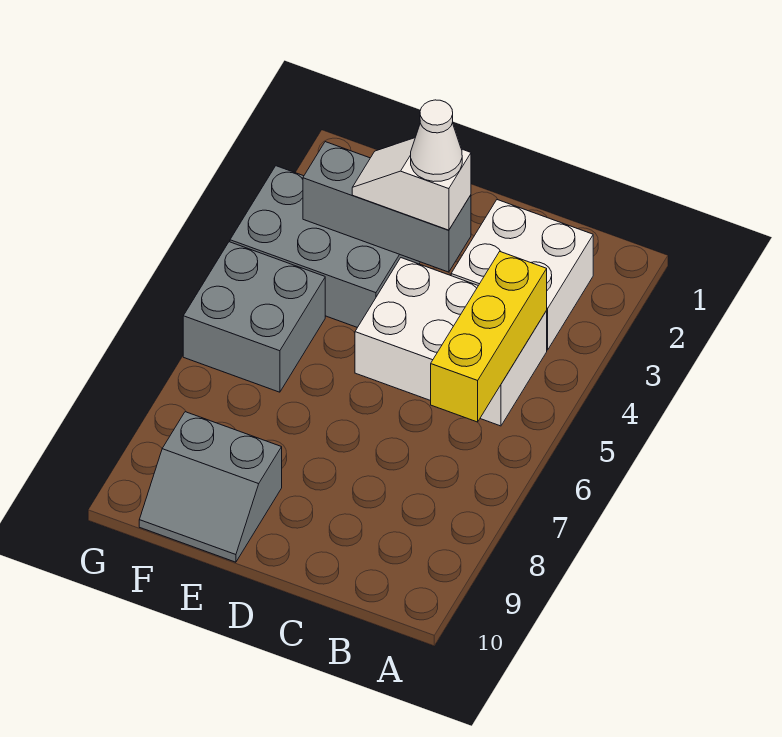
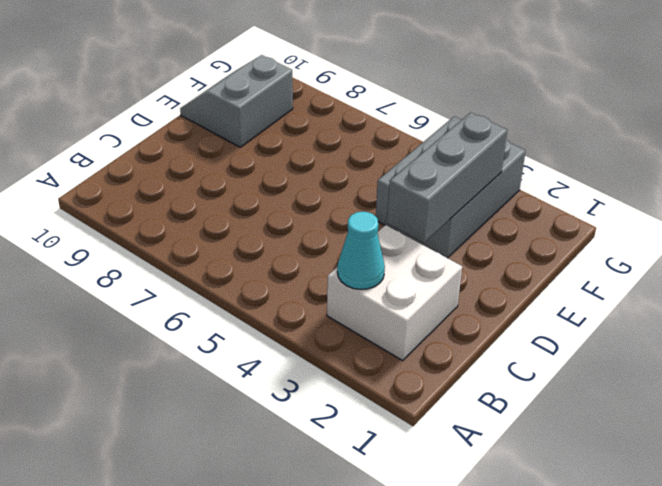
cyan cone B3 level 2 -> none
none -> white brick B4:D5 level 1
none -> grey brick F5:G6 level 1

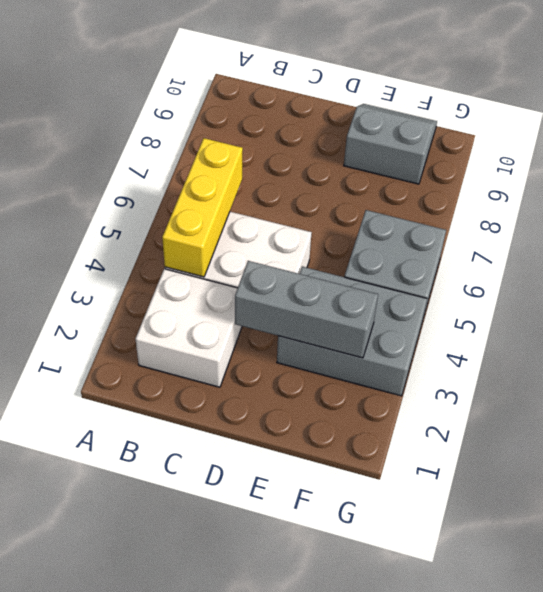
none -> white slope D3:E3 level 3 top D
none -> white cone D3 level 4

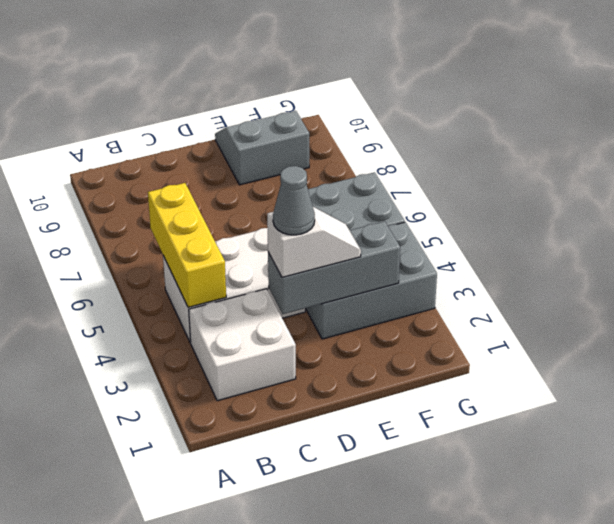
grey cone D3 level 4 -> white cone D3 level 4

